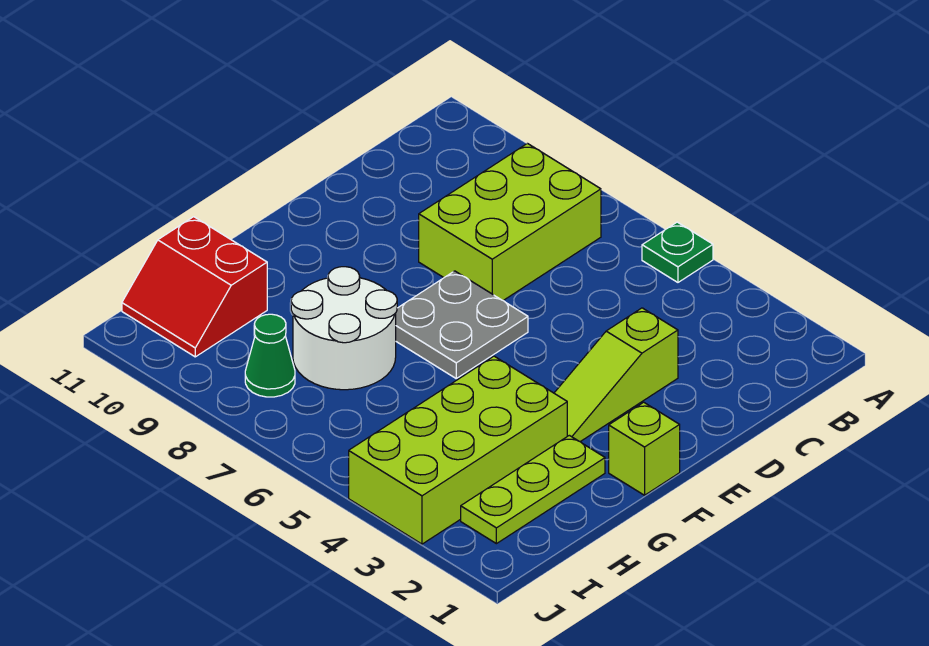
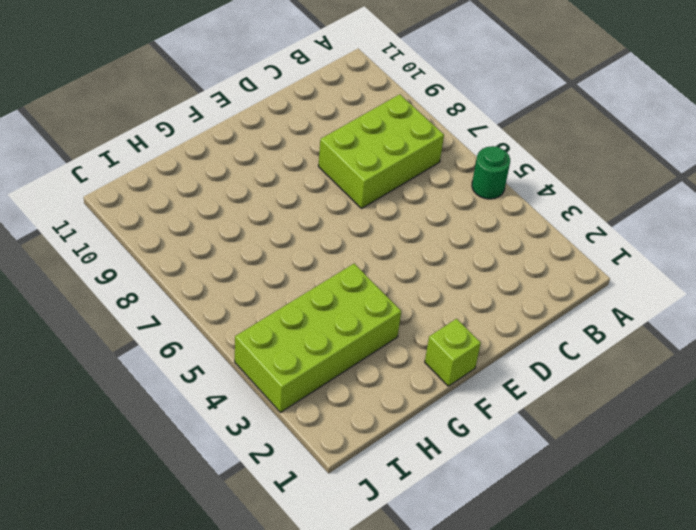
green round brick A5 level 1 -> green plate A5 level 1
none -> lime slope D3:F3 level 1 top D
none -> grey plate E6:F7 level 1

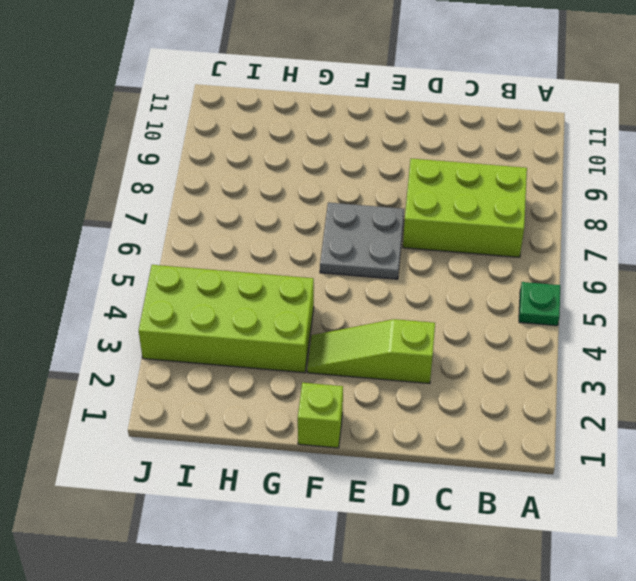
none -> lime plate G2:I2 level 1
none -> white round brick G7:H8 level 1

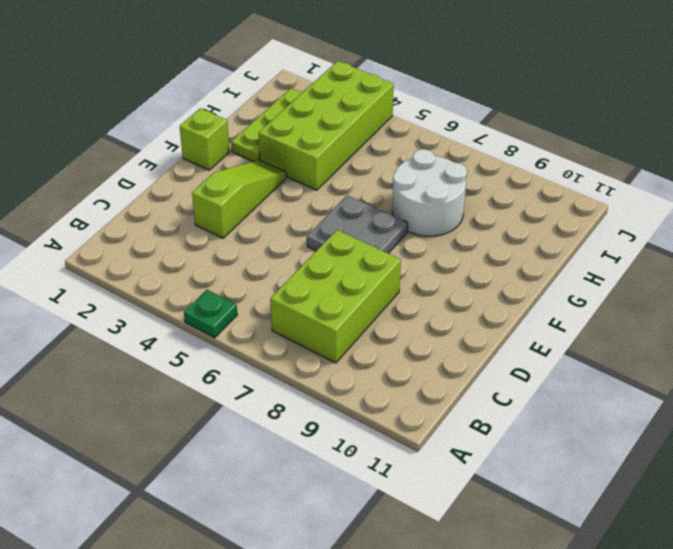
none -> red slope H10:I11 level 1 top H
none -> green cone I8 level 1

